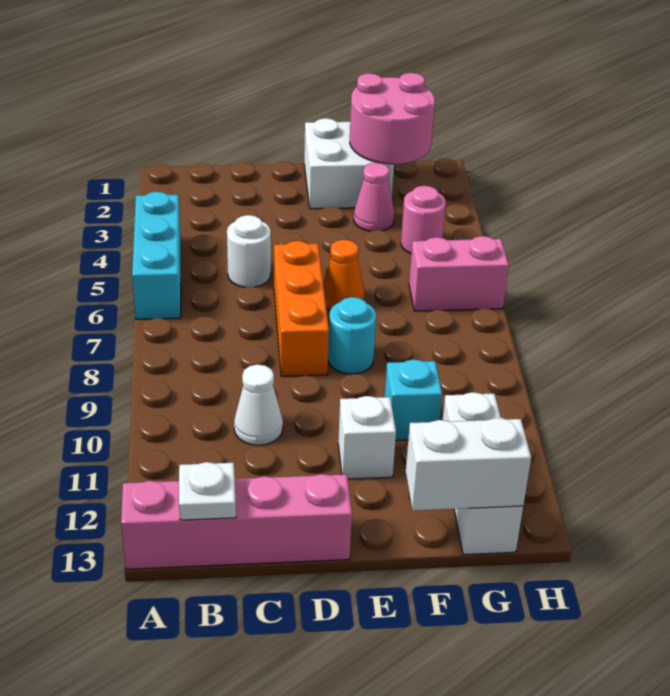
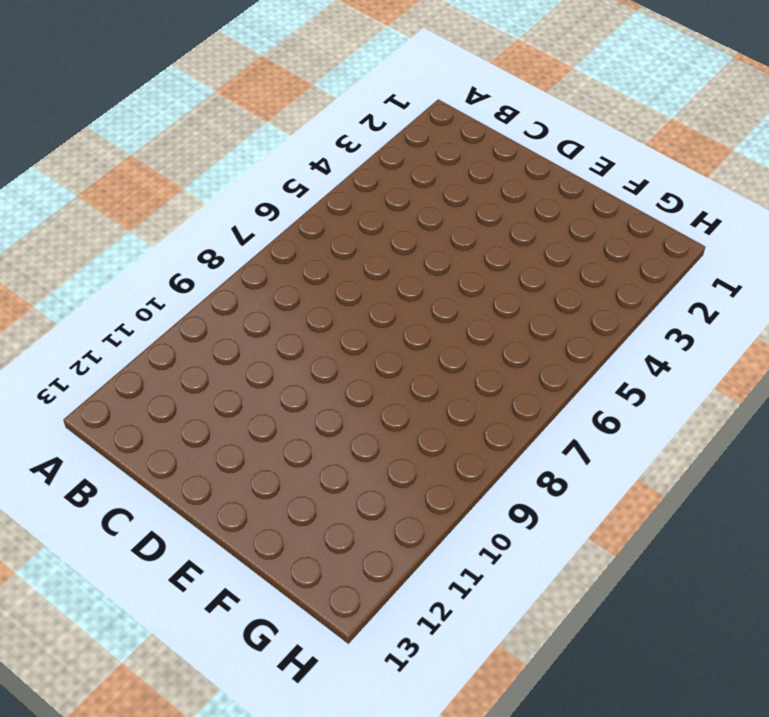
none -> cyan brick A4:A6 level 1
none -> pink brick A13:D13 level 1
none -> white round brick C5 level 1

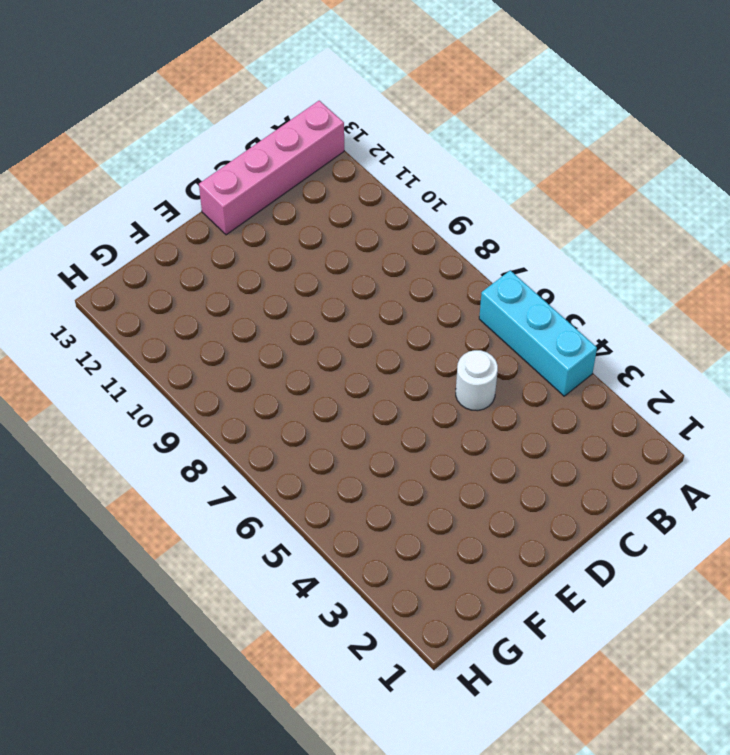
none -> white cone C10 level 1
none -> orange brick D6:D8 level 1
none -> white brick E1:F2 level 1

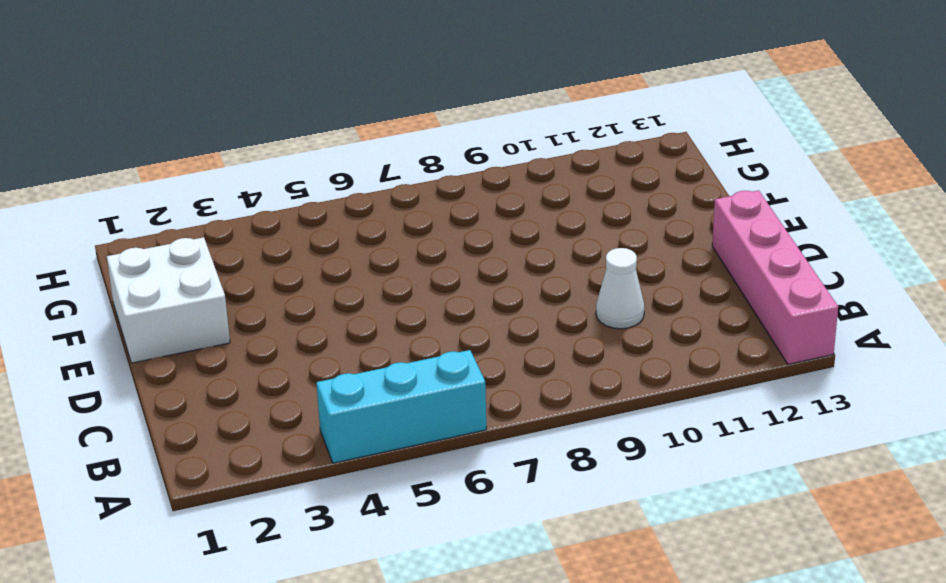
none -> white round brick C5 level 1
none -> orange brick D6:D8 level 1
none -> orange cone E6 level 1

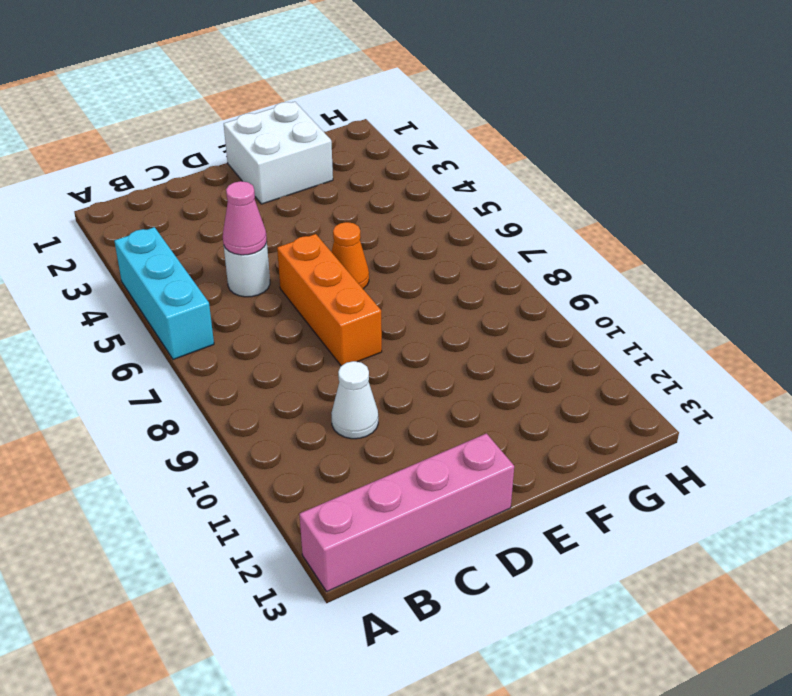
pink cone C5 level 2 -> pink cone F3 level 1
none -> cyan round brick E8 level 1
none -> white brick E11 level 1
none -> cyan brick F10 level 1

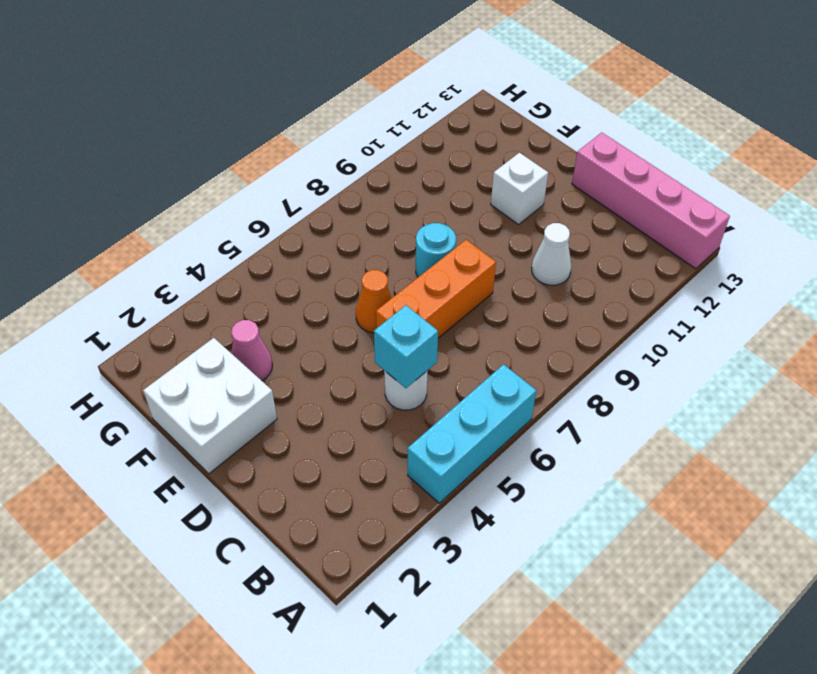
cyan brick C5 level 2 -> cyan brick F10 level 1
none -> pink round brick G4 level 1
none -> pink brick G6:H6 level 1
none -> white brick G11:G13 level 1

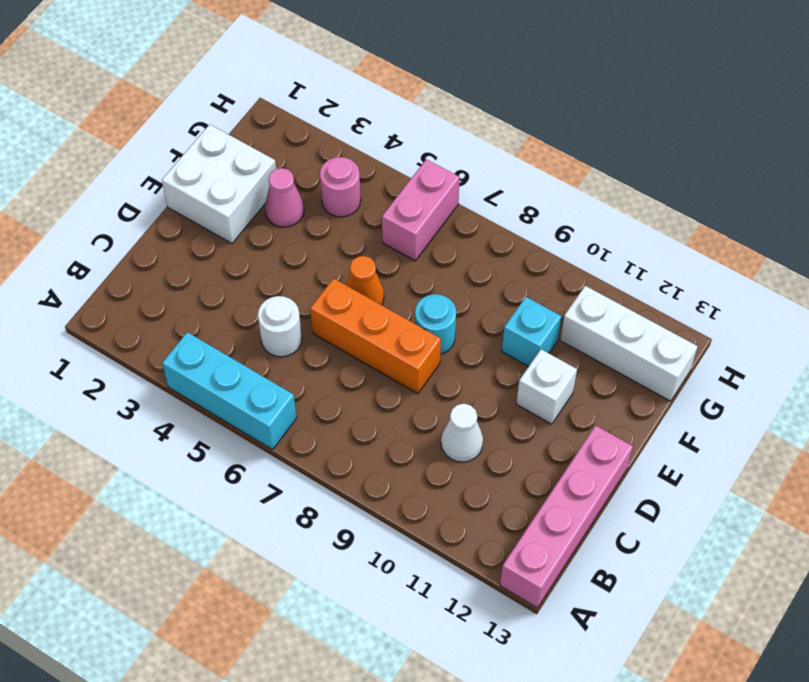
none -> white plate B13 level 2
none -> pink round brick F1:G2 level 2
none -> white brick F13:G13 level 2

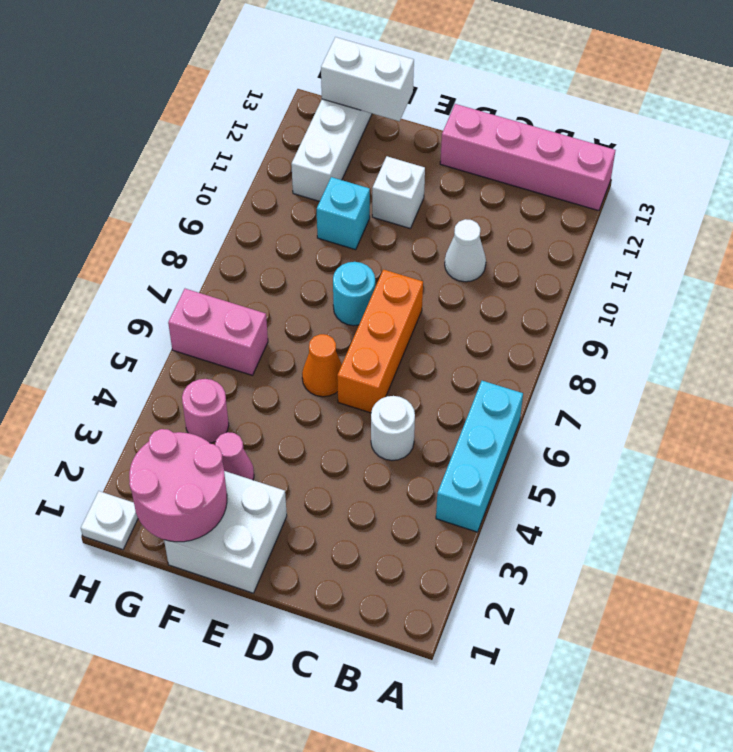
white plate H1 level 1 -> white plate B13 level 2

